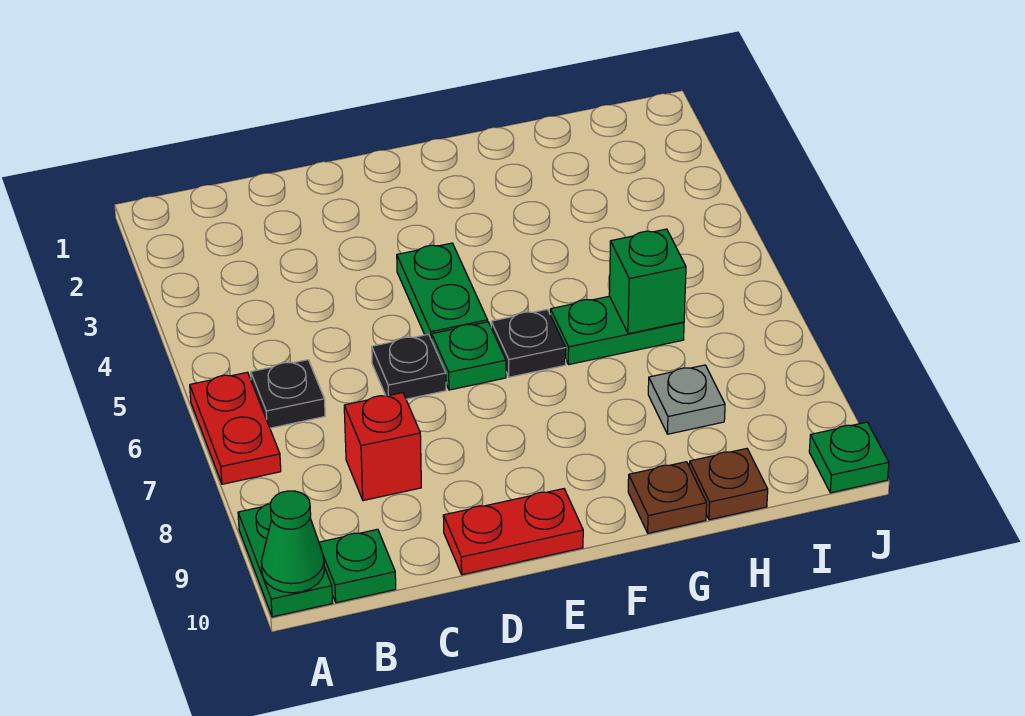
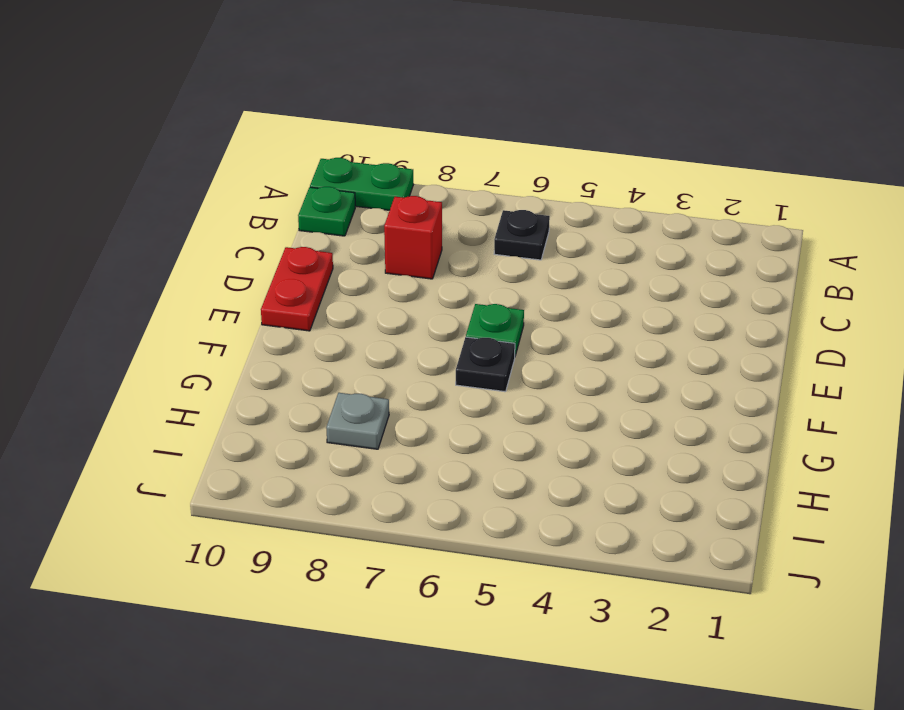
none -> red plate A6:A7 level 1
none -> black plate D6 level 1
none -> green plate E4:E5 level 1

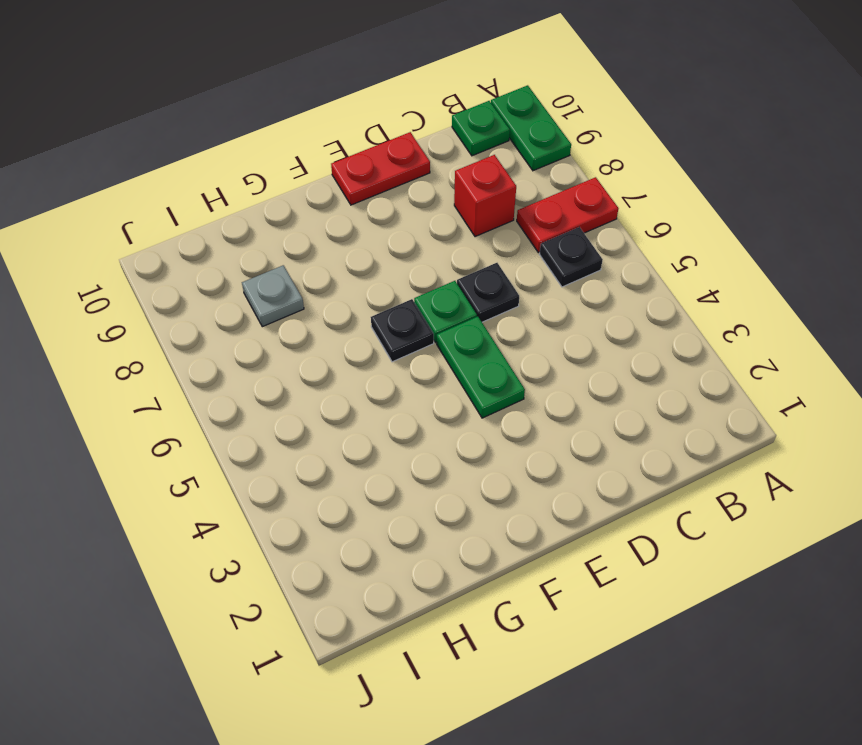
red plate A7:B7 level 1 -> red plate A6:A7 level 1
none -> green plate G6:H6 level 1
none -> brown plate G10 level 1
none -> brown plate H10 level 1

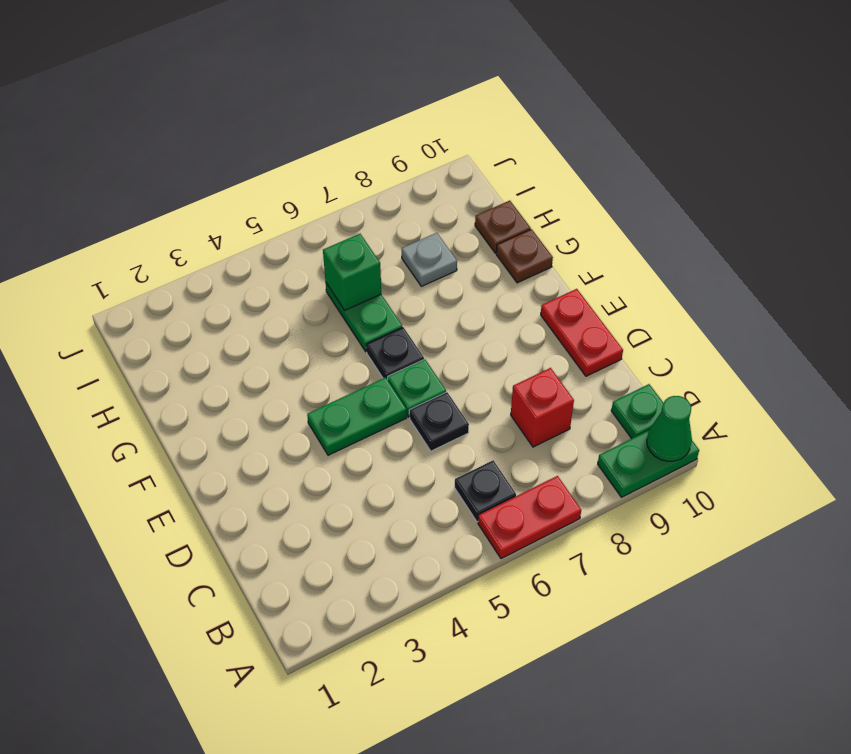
none -> green plate J10 level 1

